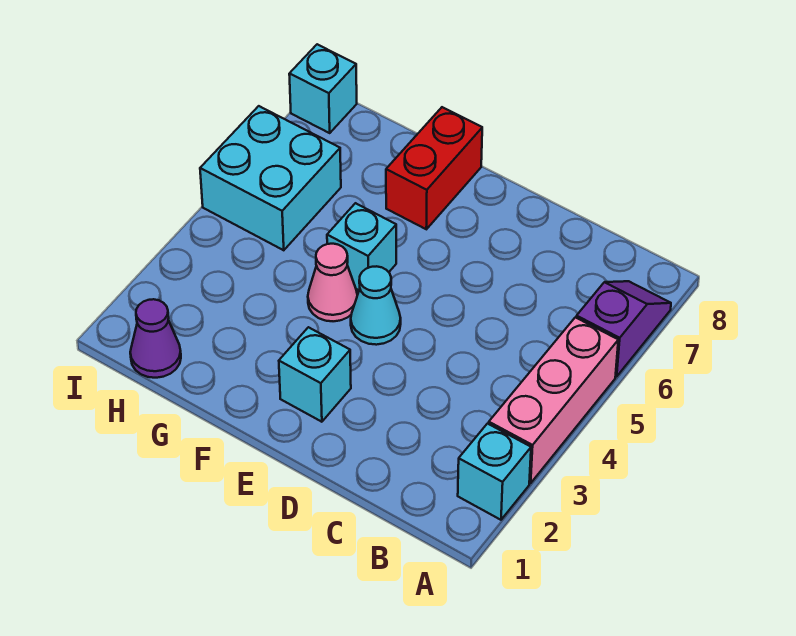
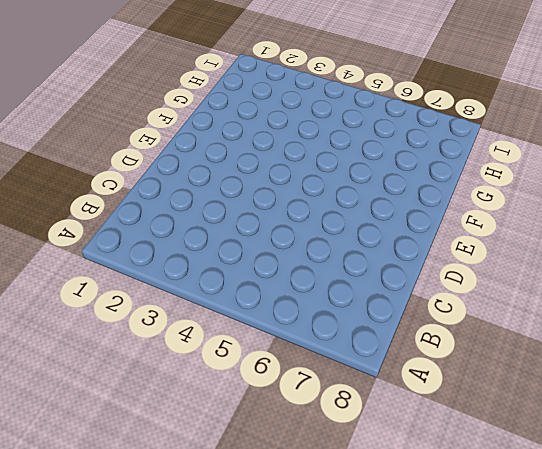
none -> cyan brick A2 level 1
none -> pink brick A3:A5 level 1

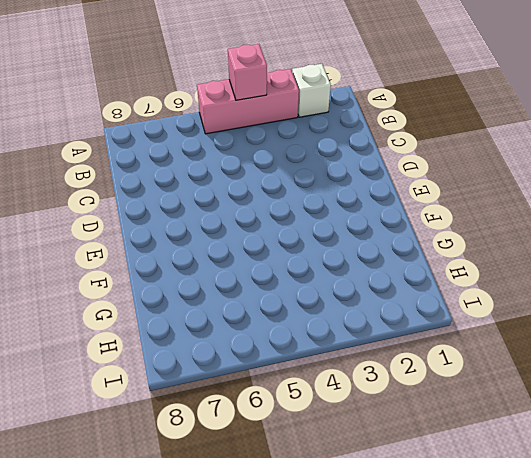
white brick A2 level 1 -> cyan brick A2 level 1
pink brick A4 level 2 -> none
none -> purple slope A6:A7 level 1 top 6
none -> cyan brick E2 level 1

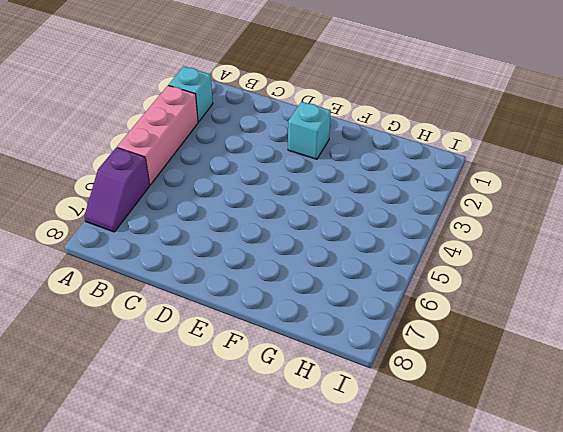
none -> cyan cone E4 level 1
none -> pink cone F4 level 1

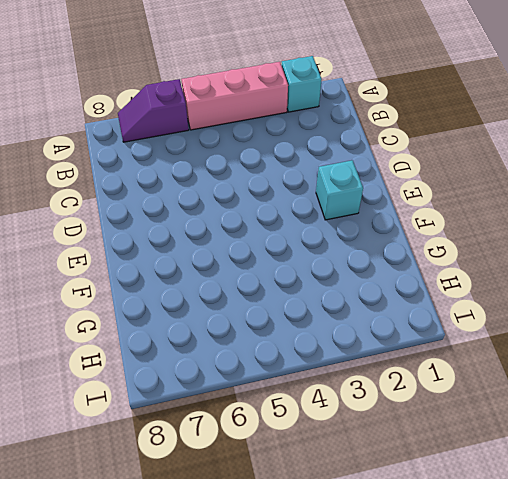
none -> cyan cone E4 level 1
none -> pink cone F4 level 1

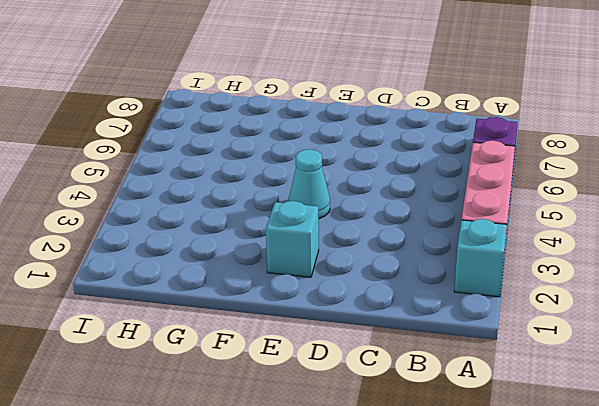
none -> pink cone F4 level 1
none -> cyan brick F5 level 1

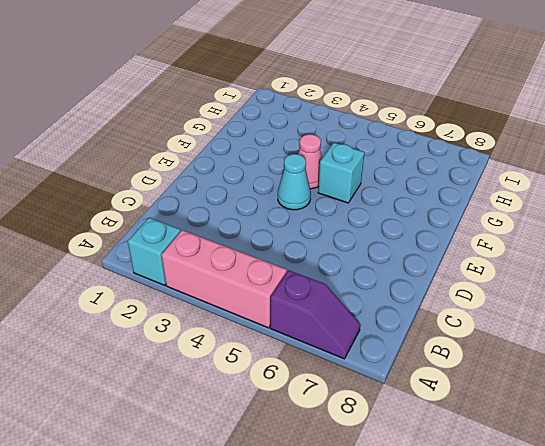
none -> cyan brick E2 level 1
none -> red brick F7:F8 level 1

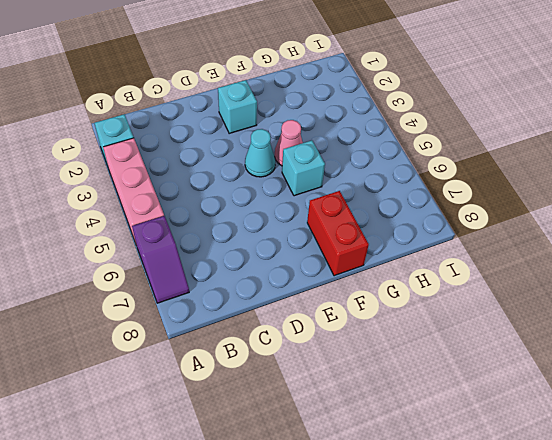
none -> purple cone H1 level 1
none -> cyan brick H5:I6 level 1

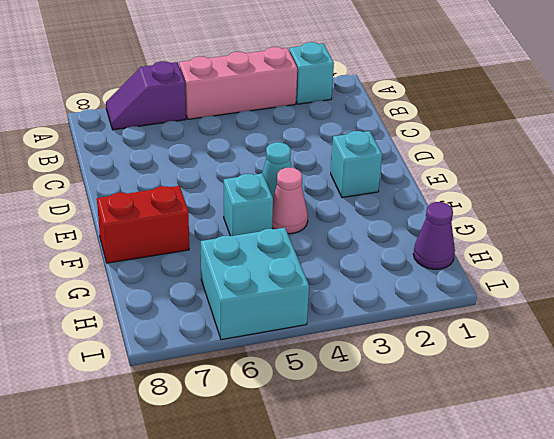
none -> cyan brick I8 level 1

